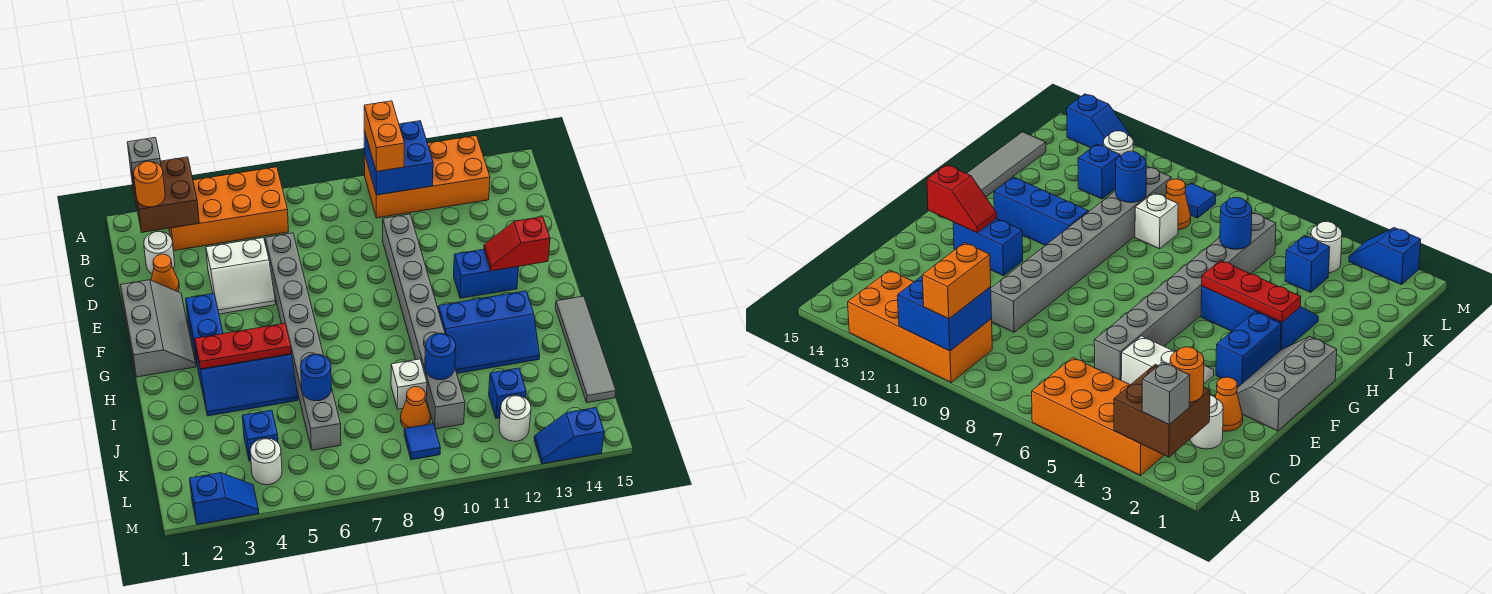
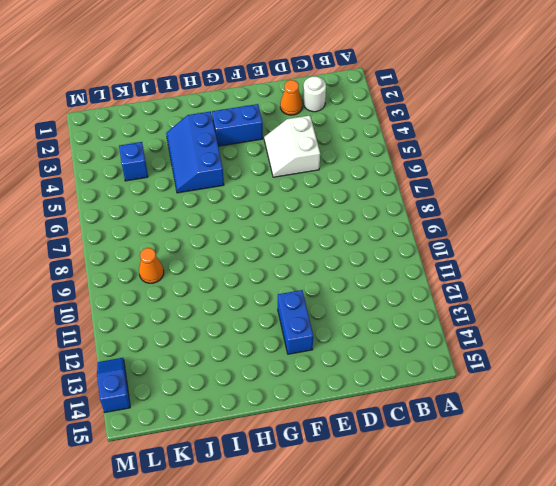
none -> orange brick A3:B6 level 1
none -> orange brick A10:B13 level 1
none -> grey brick D6:K6 level 1
none -> grey brick D10:K10 level 1

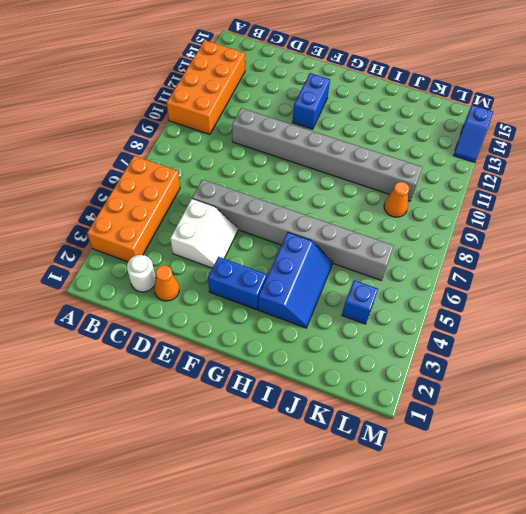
none -> grey slope E1:G2 level 1 top 1
none -> blue slope H11:I13 level 1 top H
none -> grey tile H15:K15 level 1
none -> white brick J9 level 1

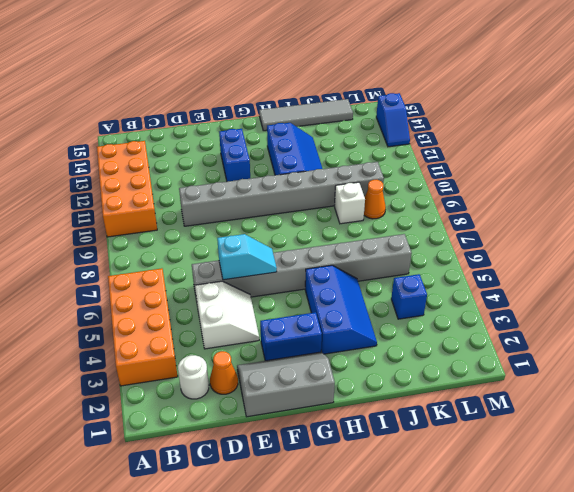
cyan slope E6:F6 level 2 top E -> none
none -> blue brick K12 level 1
none -> white round brick L4 level 1
none -> blue tile L9 level 1
none -> white round brick L12 level 1

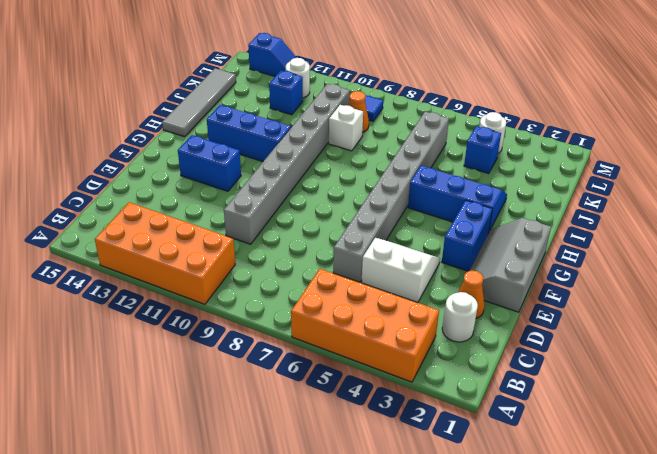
none -> blue slope M2:M3 level 1 top 2
none -> brown brick A2:B3 level 2
none -> blue brick A10:B11 level 2
none -> red slope F13:F14 level 2 top 14

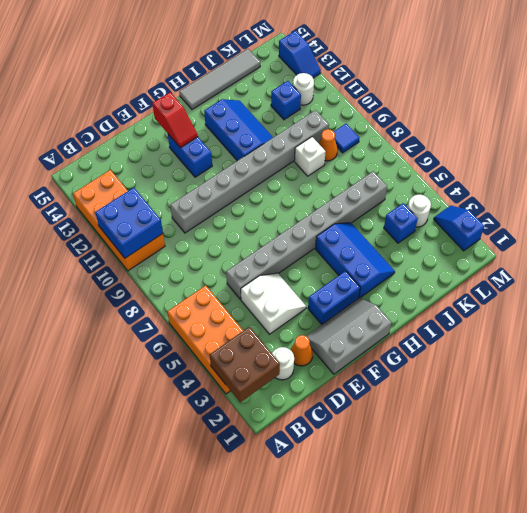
none -> red plate H3:H5 level 2
none -> blue round brick J6 level 2
none -> blue round brick J10 level 2
none -> grey brick A2 level 3

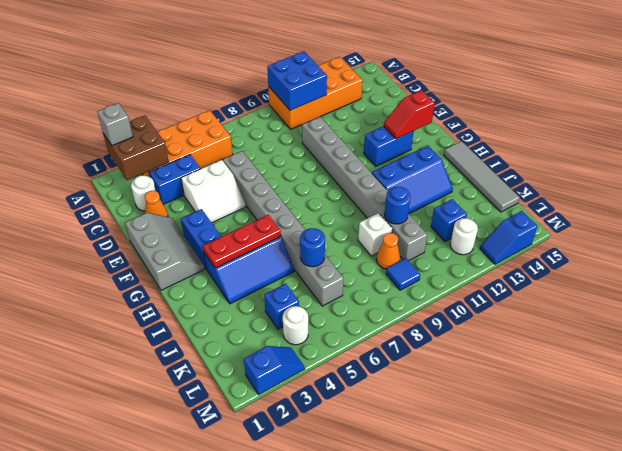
blue brick C3:C4 level 1 -> none
none -> orange brick A10:B10 level 3
none -> orange round brick B2 level 3

